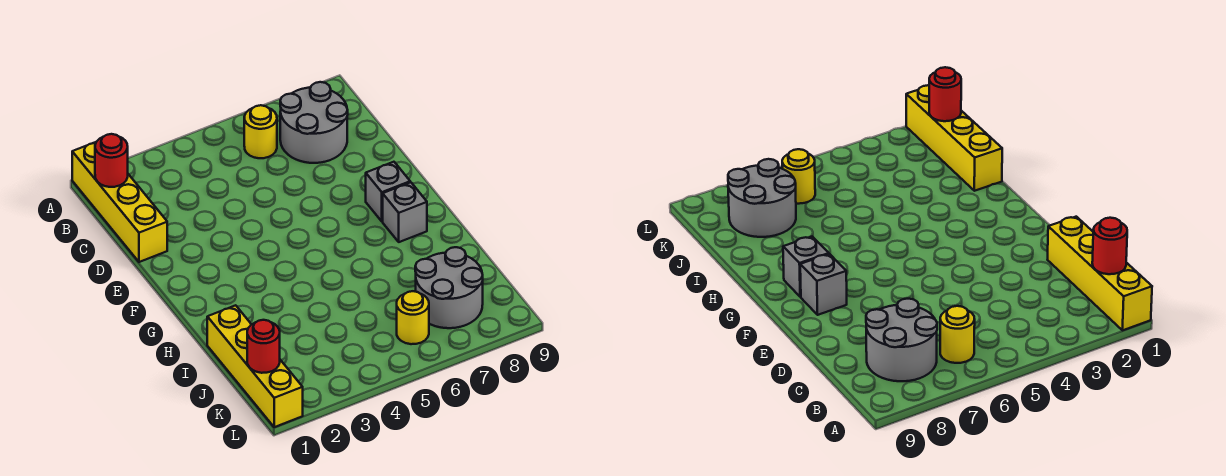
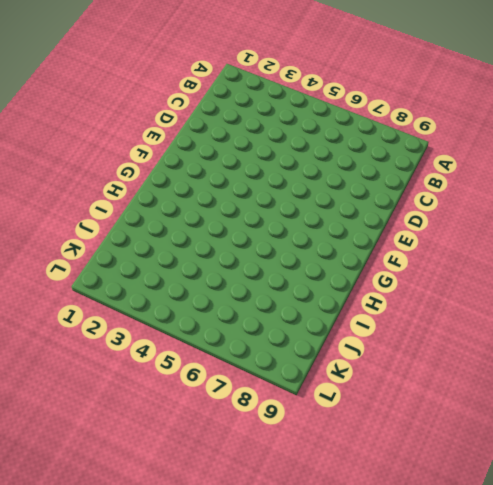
none -> yellow brick A1:D1 level 1
none -> yellow round brick B6 level 1

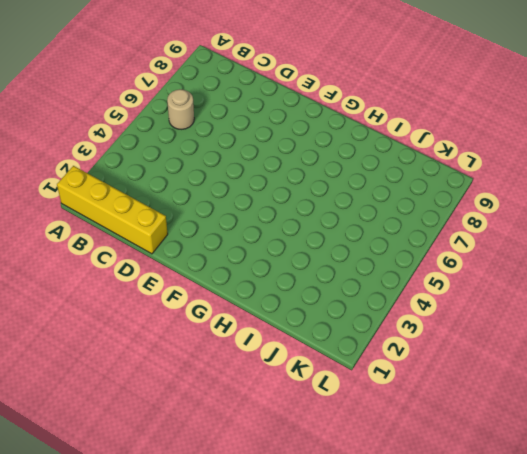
tan round brick B6 level 1 -> yellow round brick B6 level 1
none -> grey round brick B7:C8 level 1
none -> grey brick F8 level 1

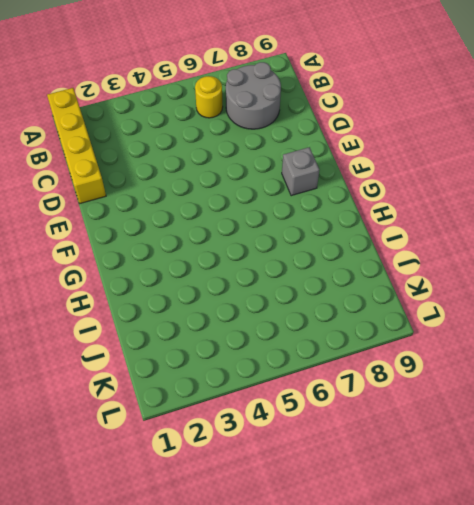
none -> grey brick G8 level 1
none -> yellow brick I1:L1 level 1

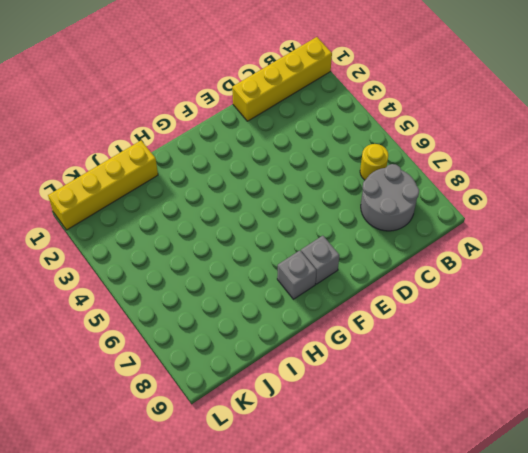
none -> grey round brick J7:K8 level 1
none -> yellow round brick K6 level 1

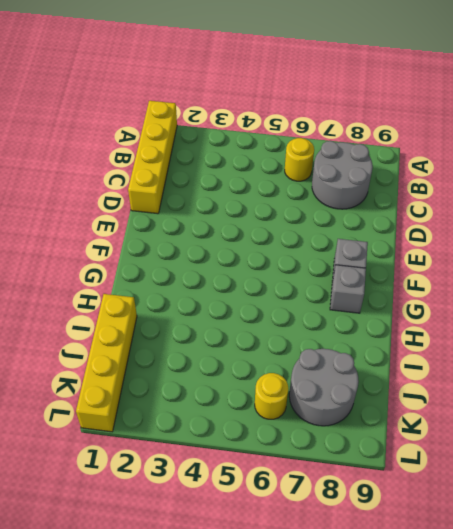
none -> red round brick B1 level 2
none -> red round brick K1 level 2

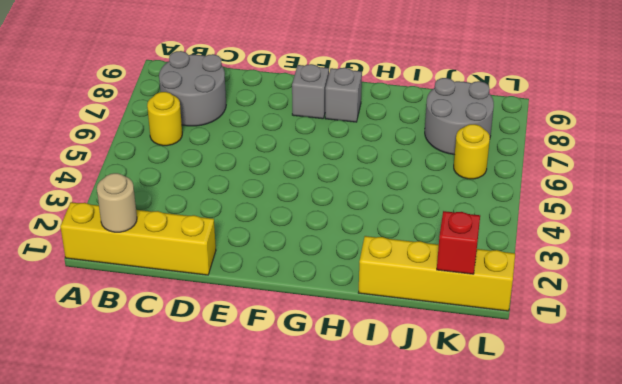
tan round brick B1 level 2 -> red round brick B1 level 2
red brick K1 level 2 -> red round brick K1 level 2

